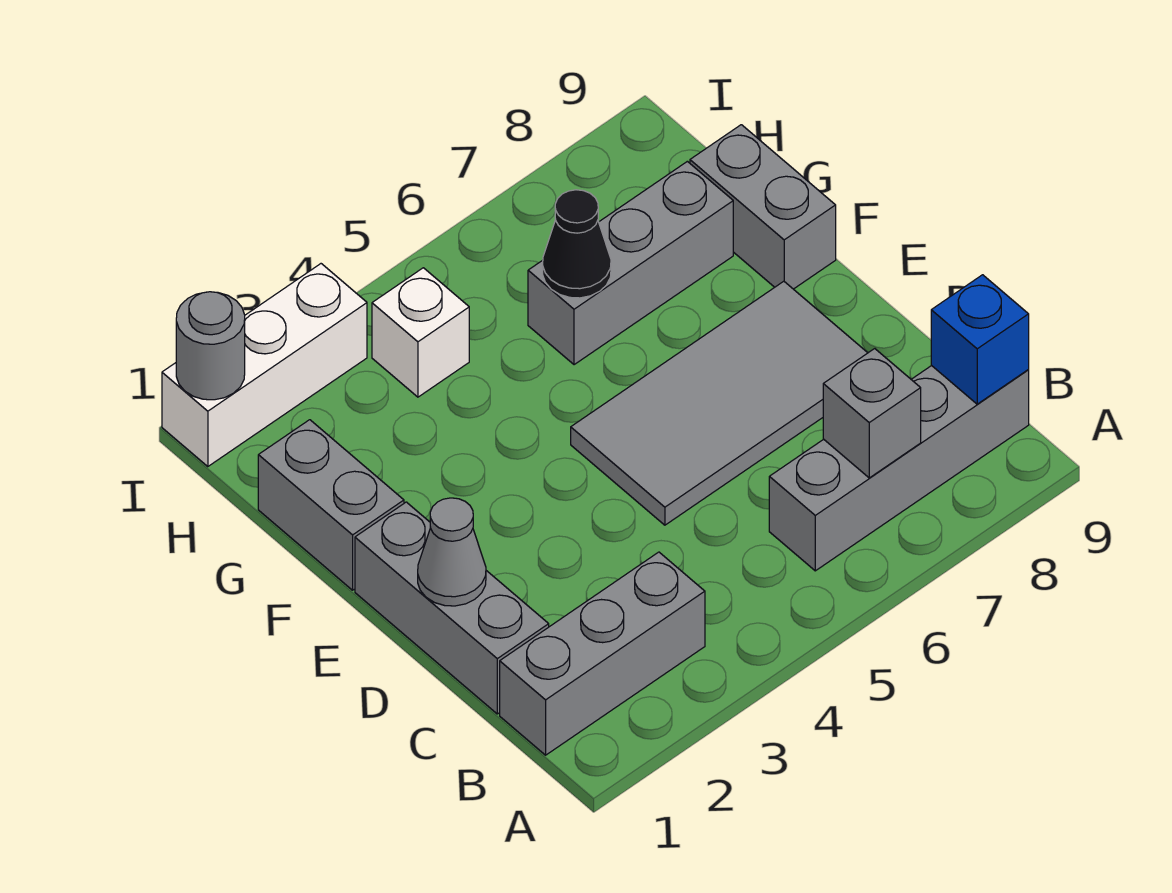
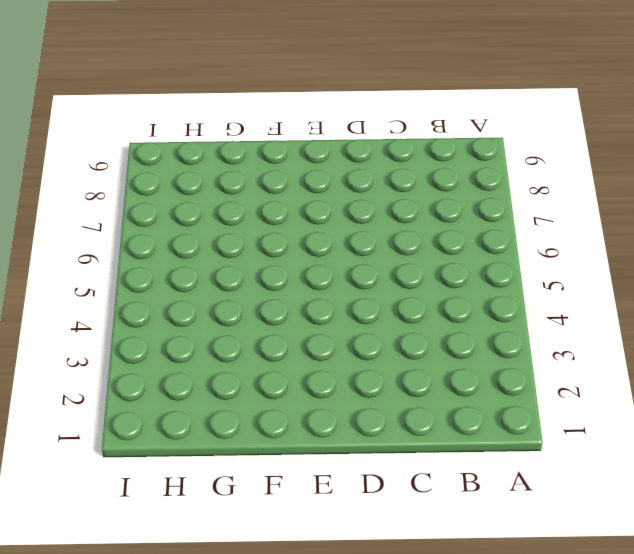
none -> grey brick B1:B3 level 1
none -> grey brick B6:B9 level 1
none -> grey brick C1:E1 level 1

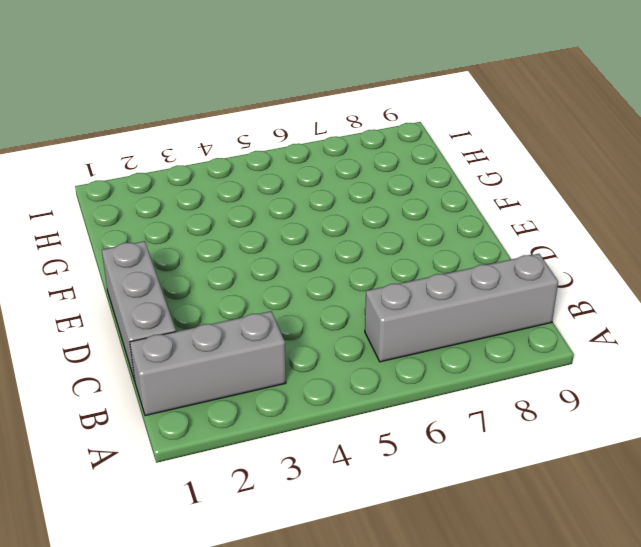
none -> grey tile D5:E8 level 1
none -> grey brick F1:G1 level 1
none -> grey brick F9:G9 level 1

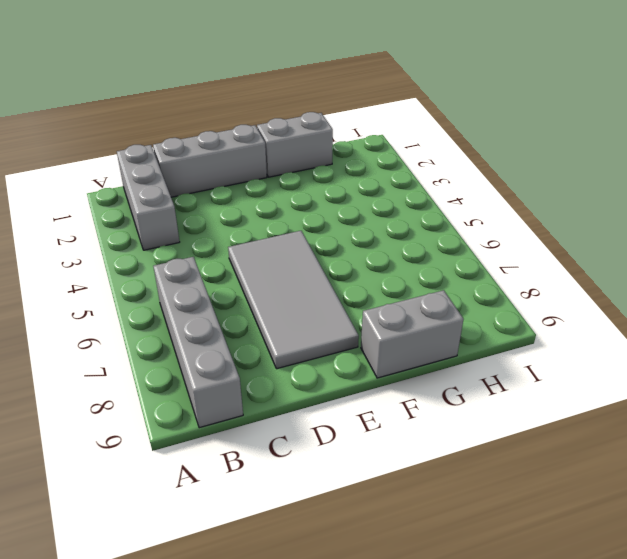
none -> grey brick G6:G8 level 1
none -> white brick H4 level 1
none -> white brick I1:I3 level 1

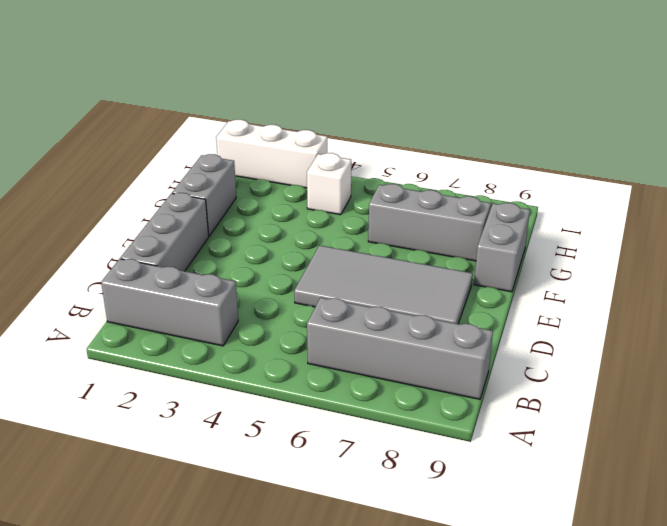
none -> grey brick B7 level 2
none -> blue brick B9 level 2
none -> grey cone D1 level 2

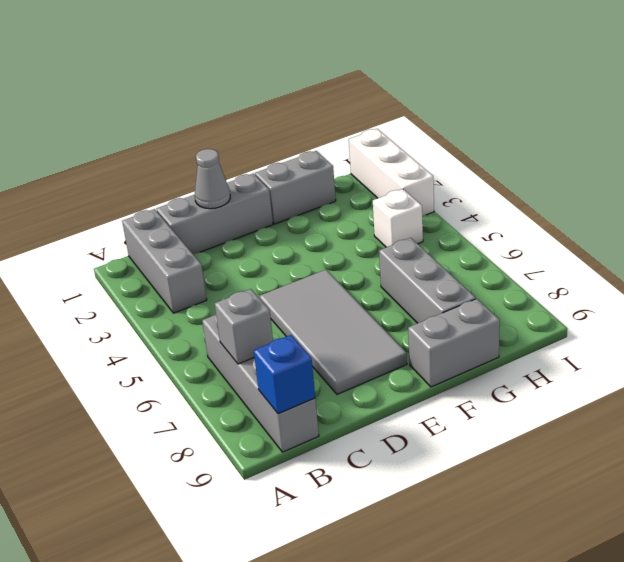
none -> black cone G6 level 2
none -> grey round brick I1 level 2

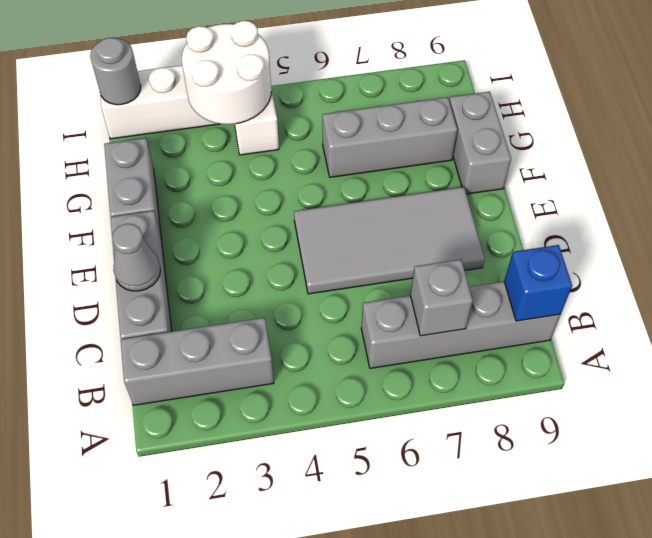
white round brick H3:I4 level 2 -> none
none -> black cone G6 level 2

